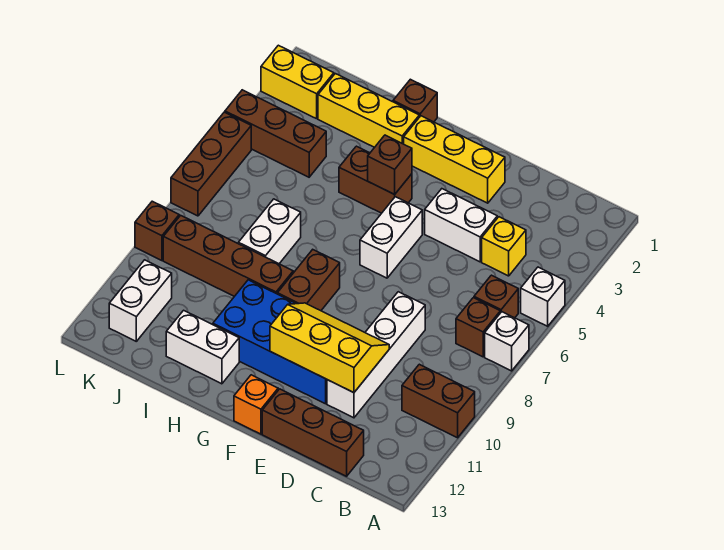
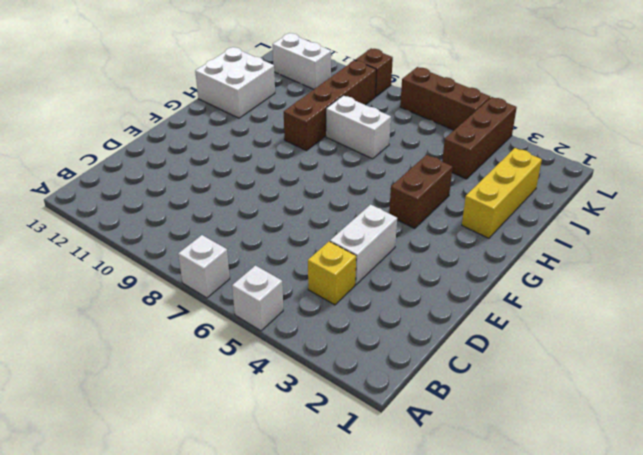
white brick H12:I13 level 1 -> white brick H12:I12 level 1
none -> brown brick A10:B10 level 1
none -> brown brick B6 level 1
none -> brown brick B7 level 1

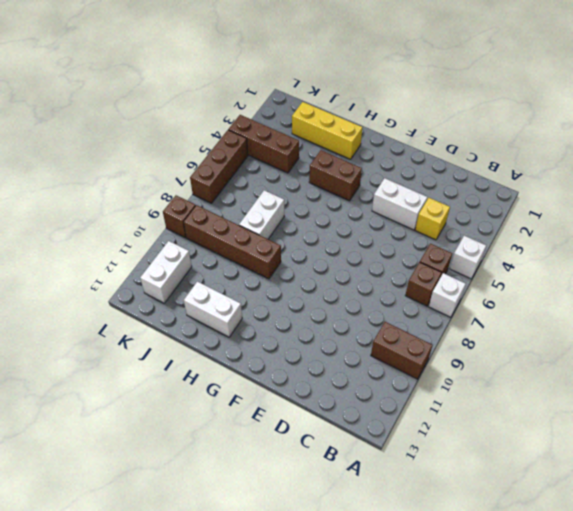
none -> brown brick C13:E13 level 1
none -> white brick D8:D11 level 1
none -> yellow brick E2:G2 level 1

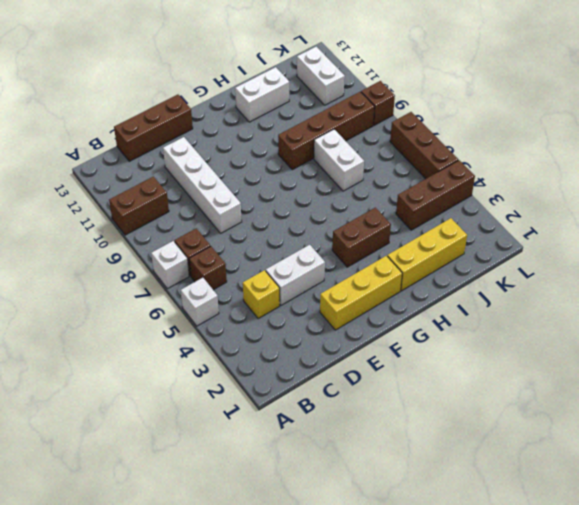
none -> blue brick E10:H11 level 1
none -> white brick F5:F6 level 1
none -> orange brick F13 level 1

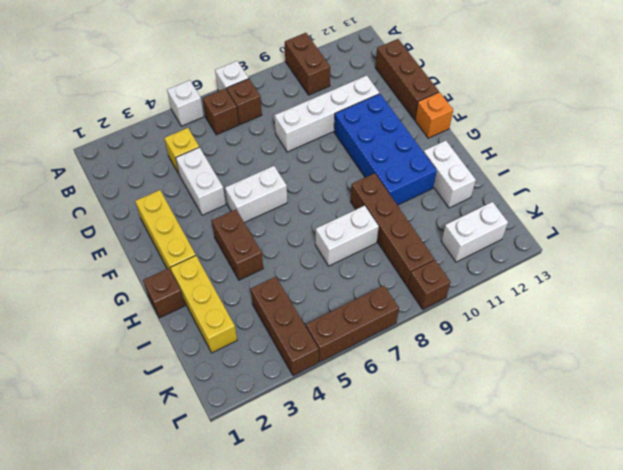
none -> brown brick G8:G9 level 1
none -> yellow brick K2:L2 level 1
none -> yellow slope D10:F11 level 2 top 11

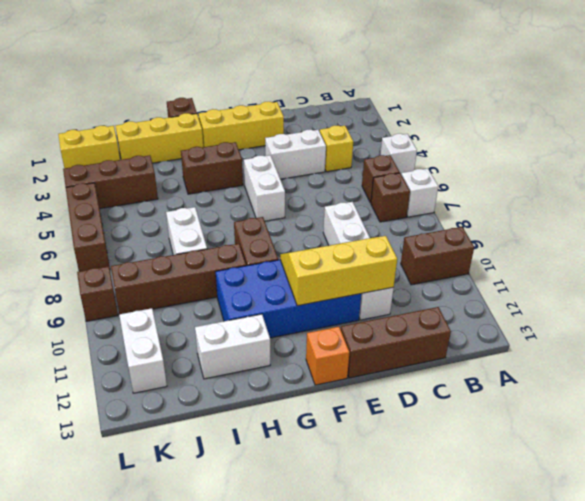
none -> brown brick G4 level 2

